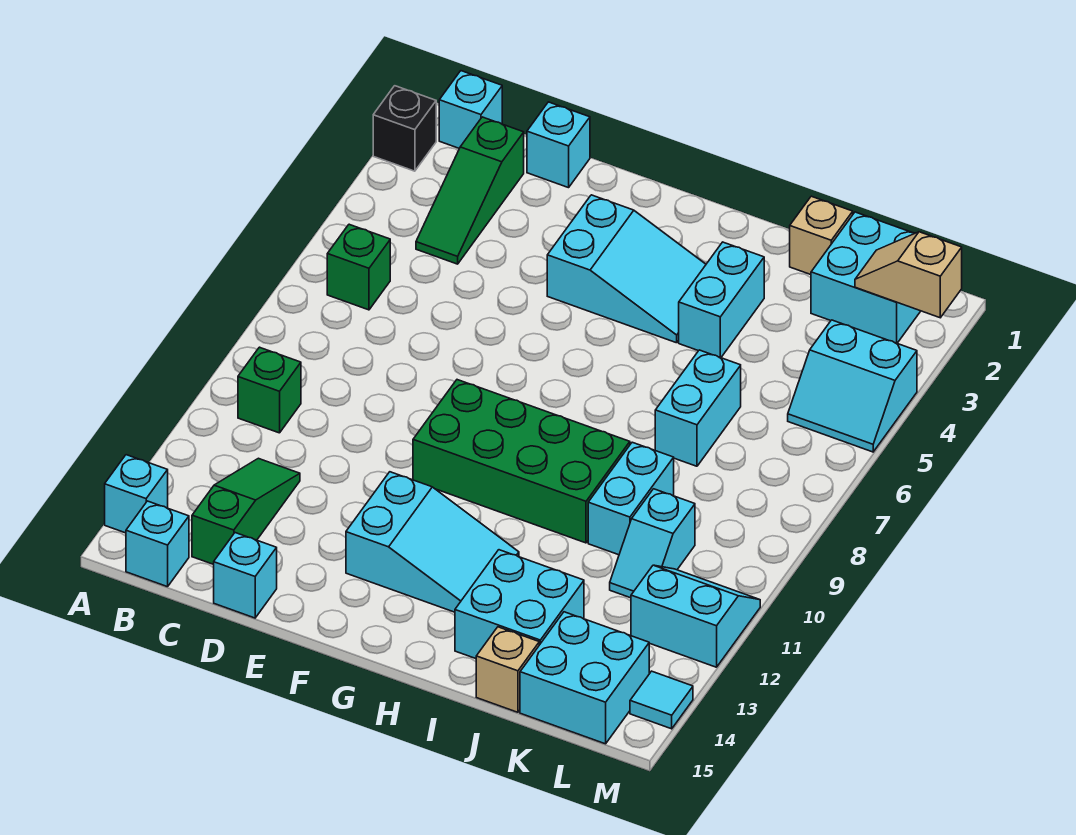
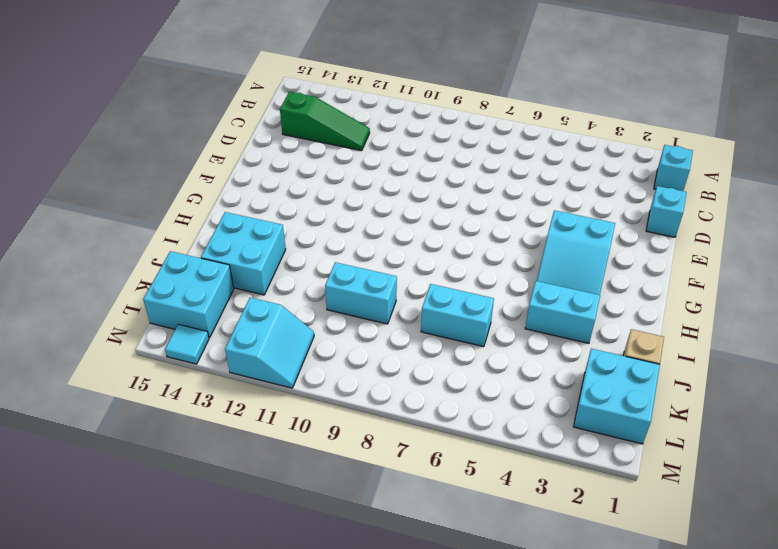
none -> black brick A2 level 1
none -> cyan brick A14 level 1
none -> green brick B6 level 1

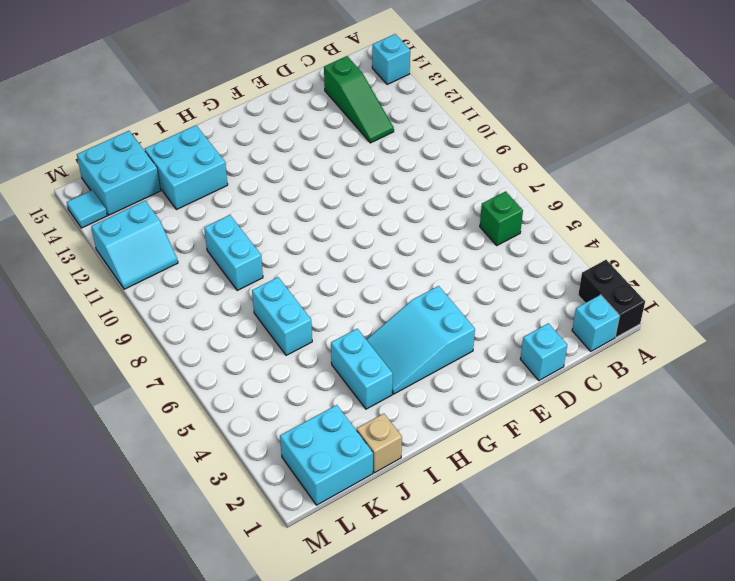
black brick A1:A2 level 1 -> black brick A2 level 1
none -> green brick B10 level 1
none -> cyan brick B15 level 1
none -> green slope C2:C4 level 1 top 2

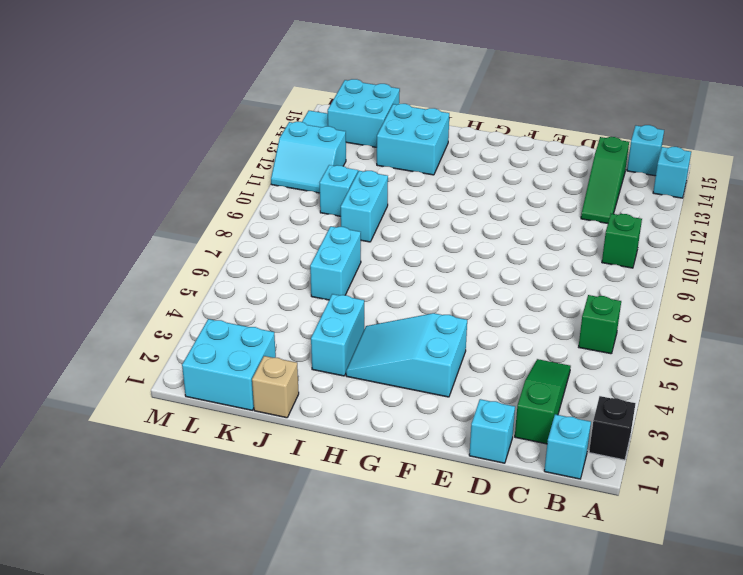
none -> cyan brick D15 level 1
none -> green brick F9:I10 level 1
none -> cyan slope F12:H13 level 1 top F

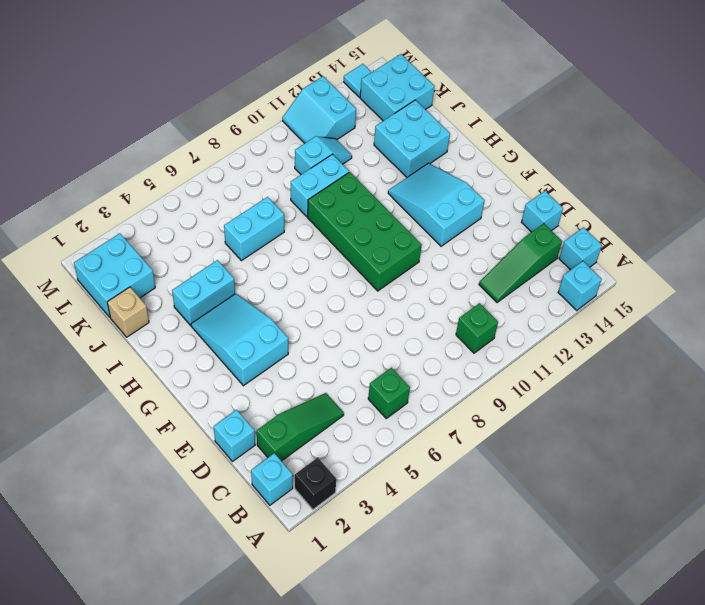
none -> tan brick J15 level 1
none -> cyan slope L4:M5 level 1 top 4
none -> tan slope L2:M2 level 2 top M

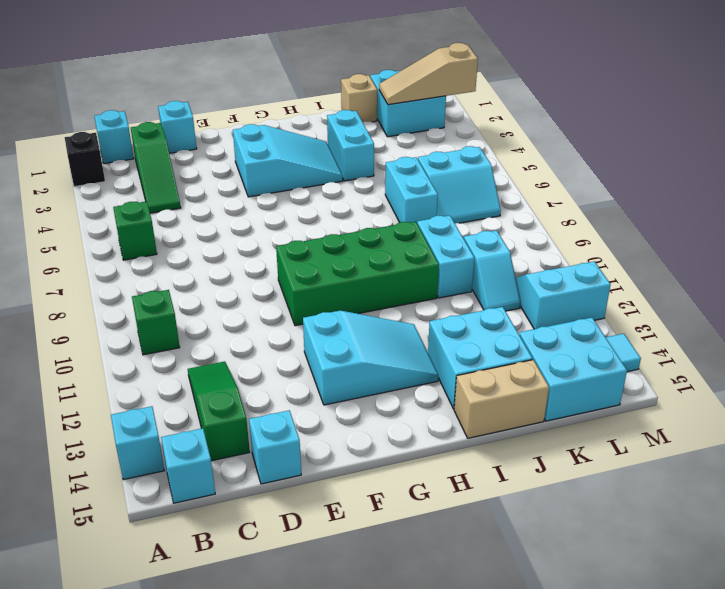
tan brick I15:J15 level 1 -> tan brick J15 level 1
tan slope K2:M2 level 2 top M -> tan slope L2:M2 level 2 top M
cyan slope K6:L7 level 1 top 6 -> cyan slope L4:M5 level 1 top 4

